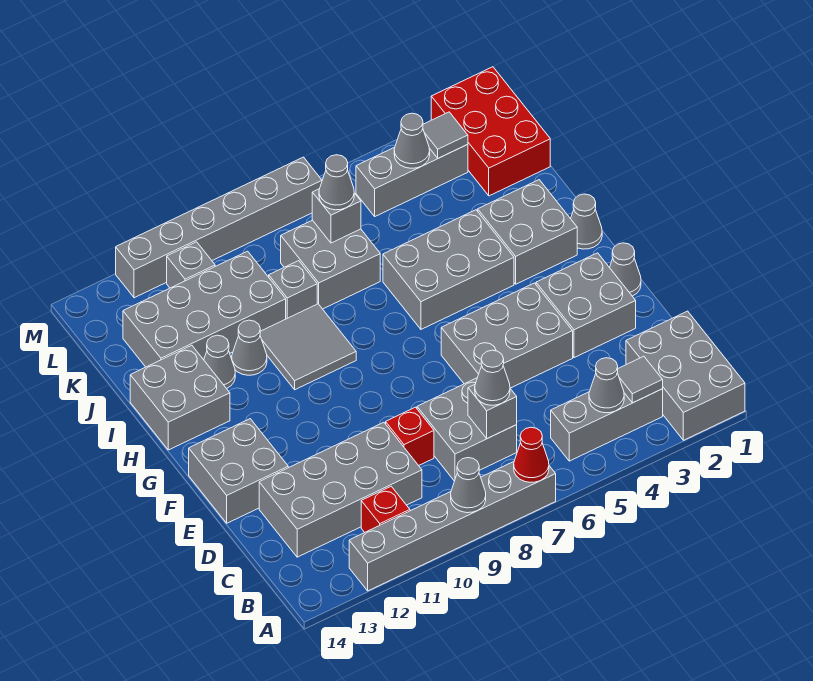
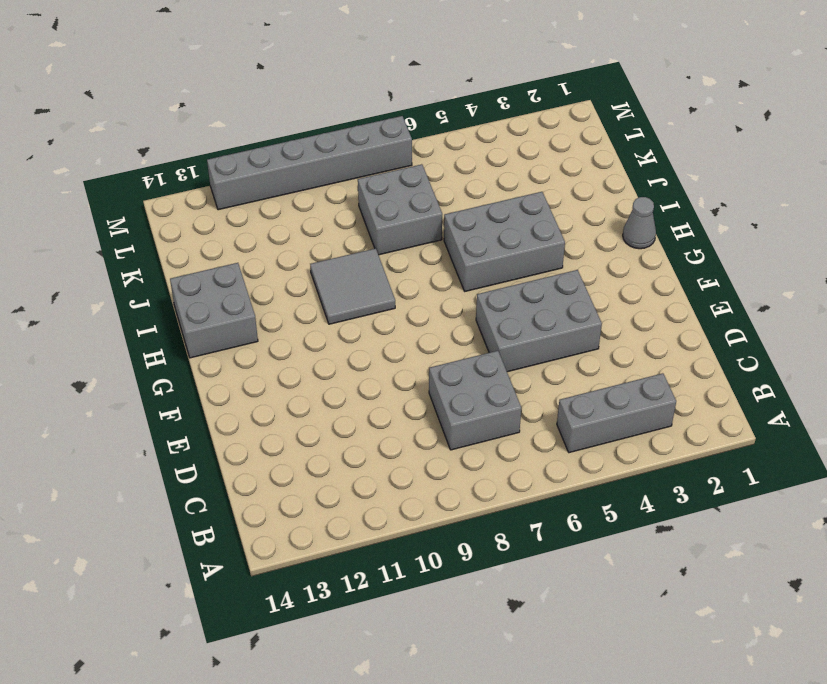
none -> grey brick A1:C2 level 1
none -> grey brick A7:A12 level 1
none -> red brick B11 level 1
none -> grey brick C10:D13 level 1

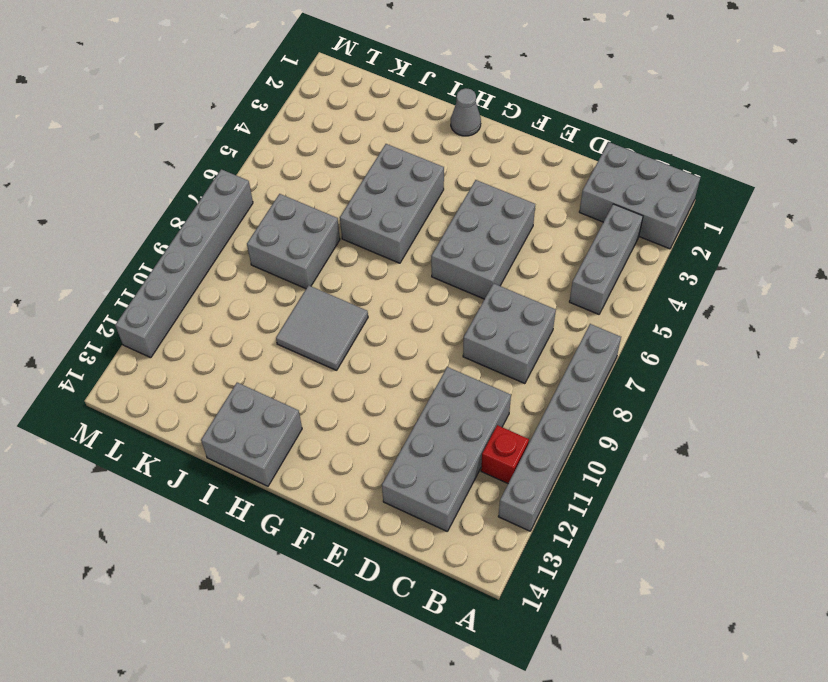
none -> red brick D9 level 1
none -> grey brick E2:F3 level 1
none -> grey brick E13:F14 level 1
none -> grey cone F1 level 1

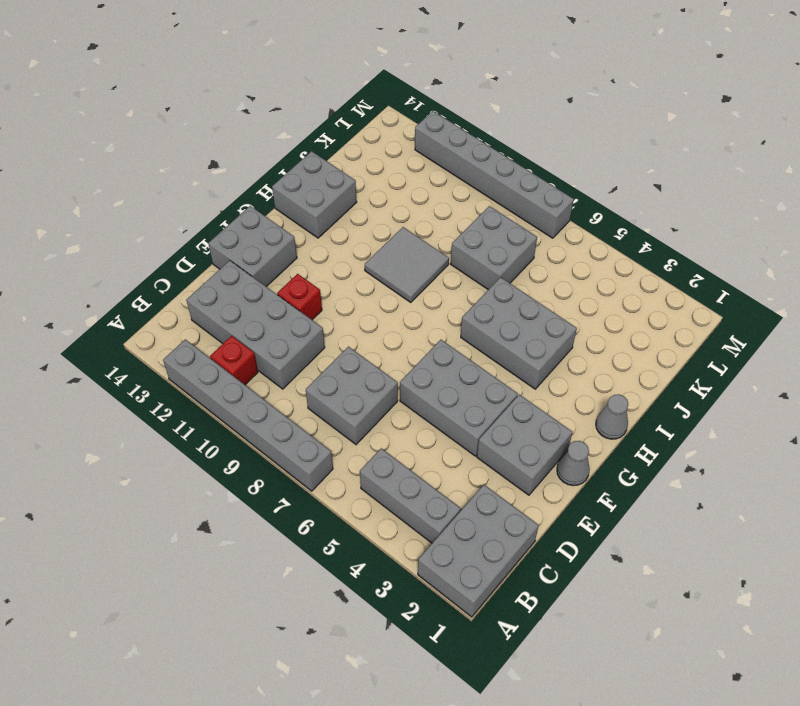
red brick E11 level 1 -> red brick D9 level 1
none -> grey brick H2:I3 level 1
none -> grey cone I11 level 1
none -> grey cone I12 level 1
none -> grey brick J9 level 1

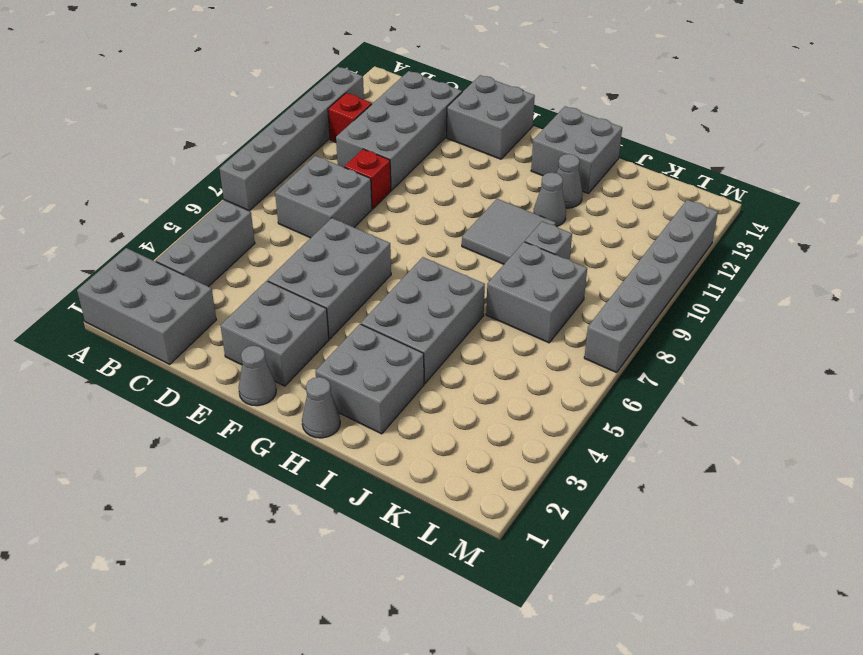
none -> grey brick J10:K13 level 1
none -> red brick K1:M2 level 1
none -> grey brick L3:L5 level 1
none -> grey brick L11 level 1

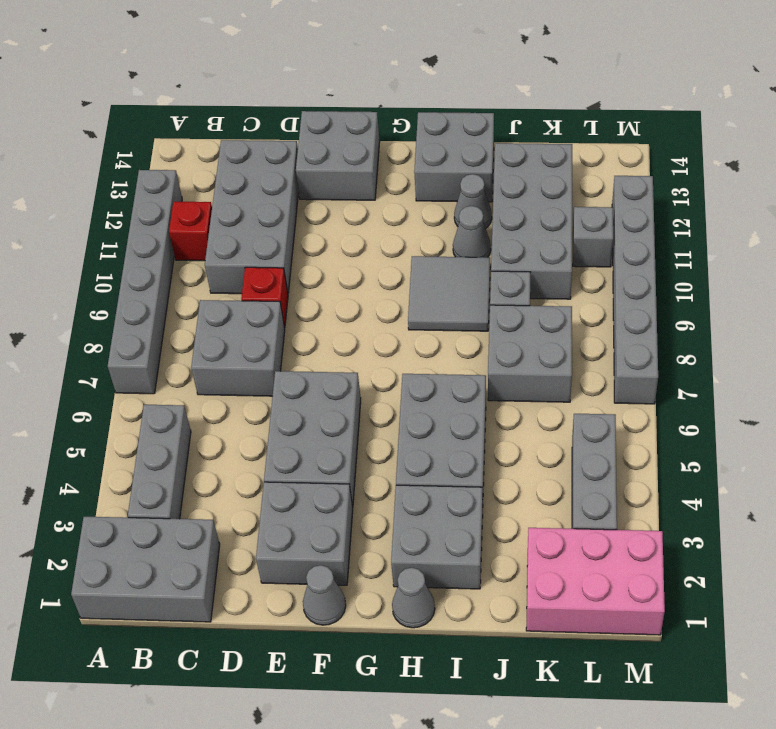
pink brick K1:M2 level 1 -> red brick K1:M2 level 1
none -> red cone A7 level 2
none -> grey cone A9 level 2
none -> grey tile B3 level 2
none -> grey cone B4 level 2

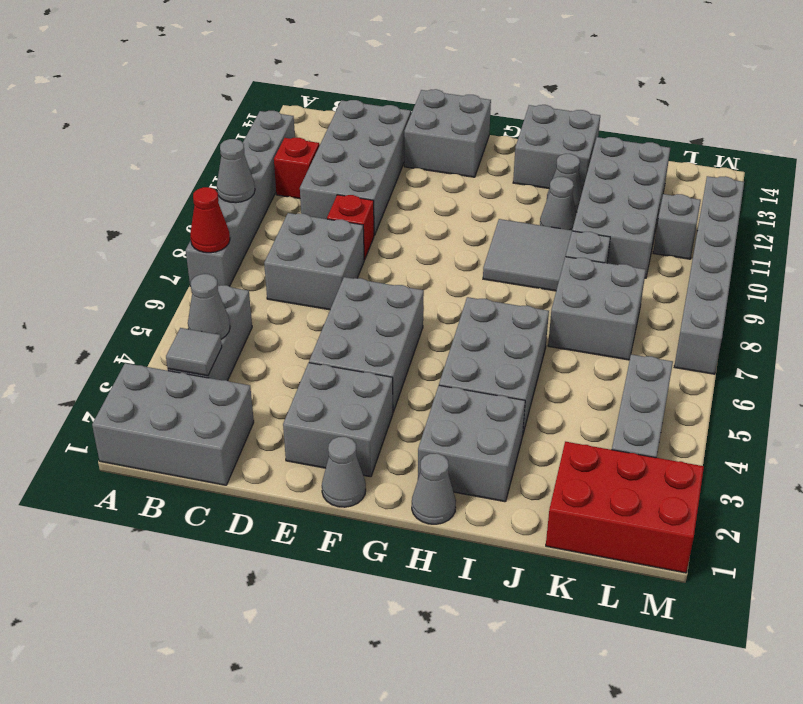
none -> grey brick C7 level 2
none -> grey brick K7 level 2
none -> grey tile L3 level 2
none -> grey cone L4 level 2

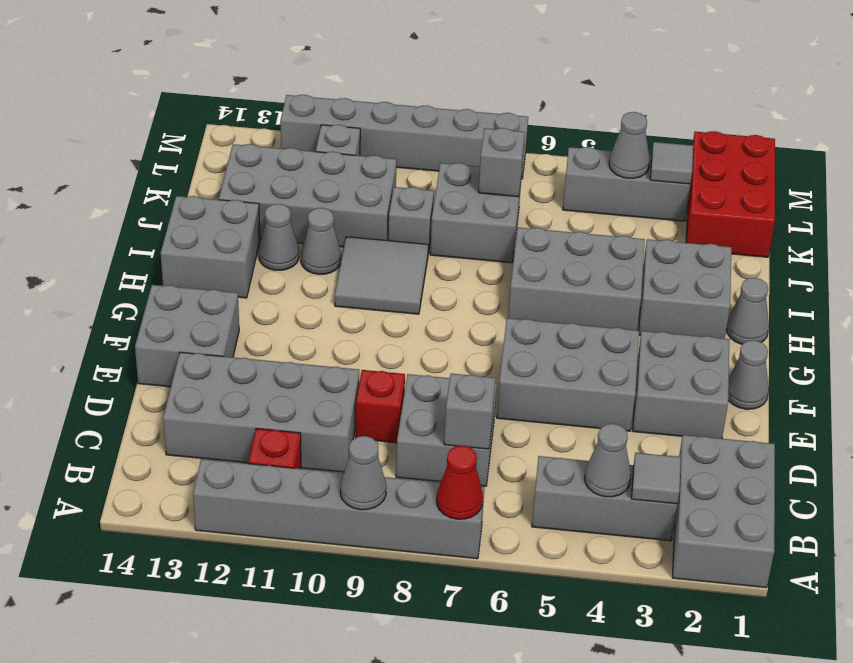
none -> grey cone C7 level 3
none -> grey cone K7 level 3

